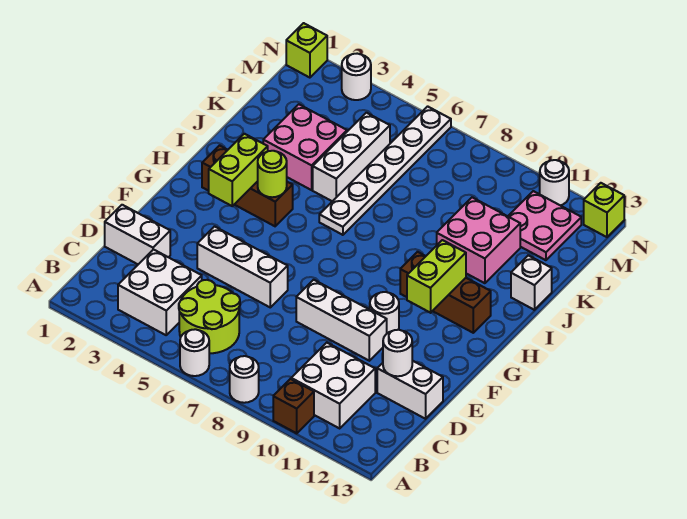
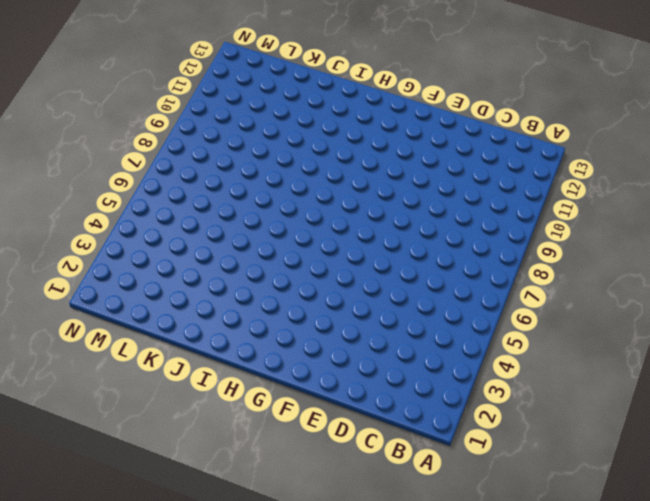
none -> white round brick A6 level 1
none -> white round brick A8 level 1
none -> brown brick A10 level 1

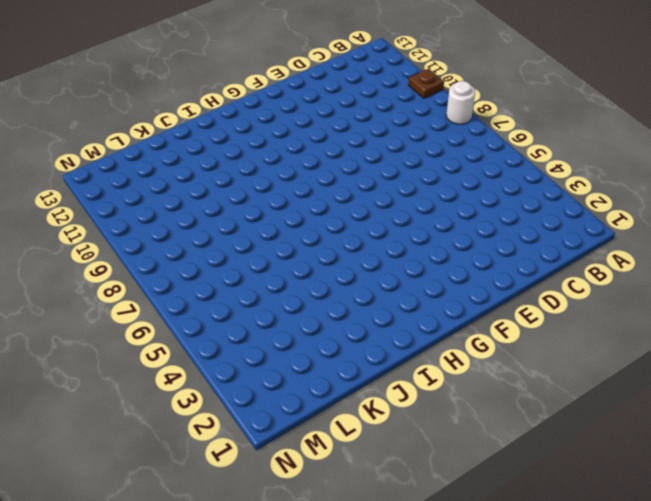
brown plate A10 level 1 -> brown brick A10 level 1
none -> white round brick A6 level 1
none -> white brick B3:C4 level 1
none -> lime round brick B5:C6 level 1

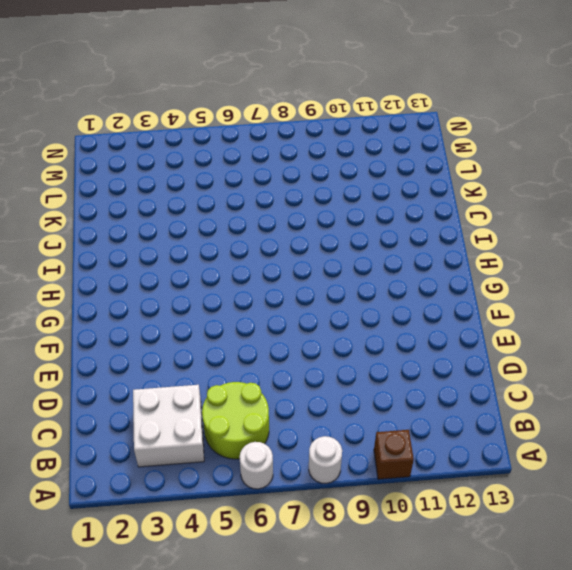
none -> white brick B10:C11 level 1
none -> white brick D1:D2 level 1
none -> white brick D12:D13 level 1

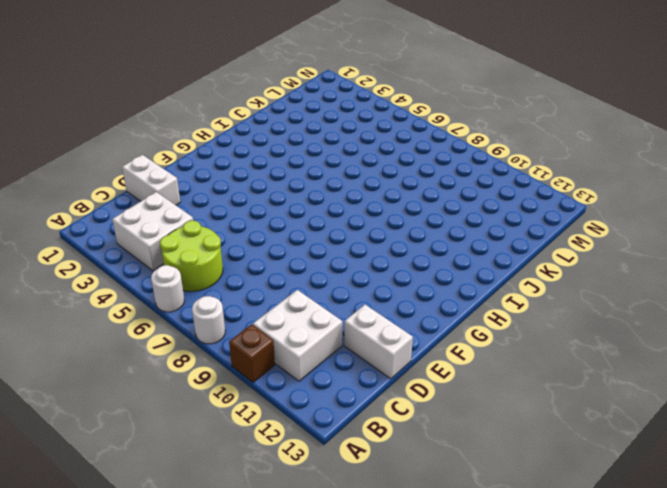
none -> white brick E4:E6 level 1
none -> white brick E8:E10 level 1
none -> white round brick F10 level 1

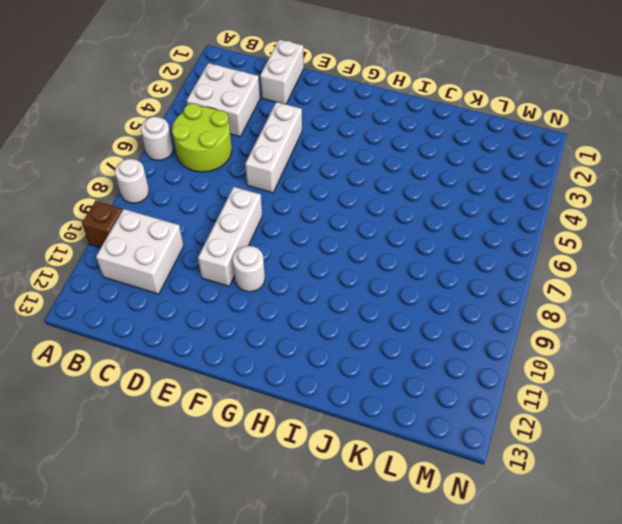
none -> white brick D12:D13 level 1
none -> brown brick H2:H4 level 1
none -> brown brick H10:H12 level 1

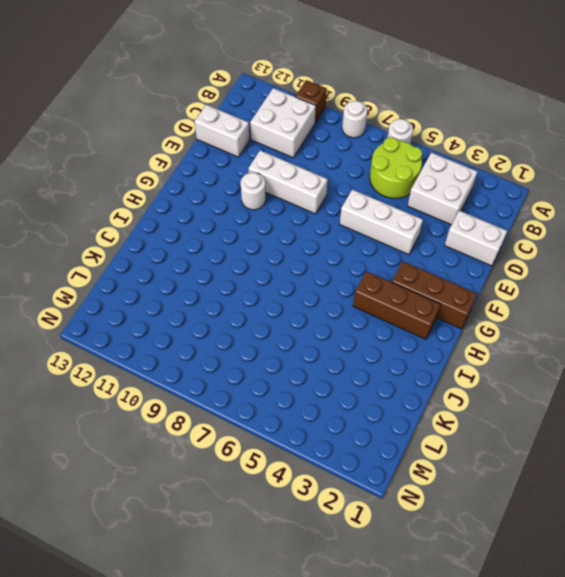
brown brick G1:G3 level 1 -> brown brick H10:H12 level 1
none -> white plate I6:N6 level 1
none -> pink brick J3:K4 level 1
none -> white brick J5:L5 level 1

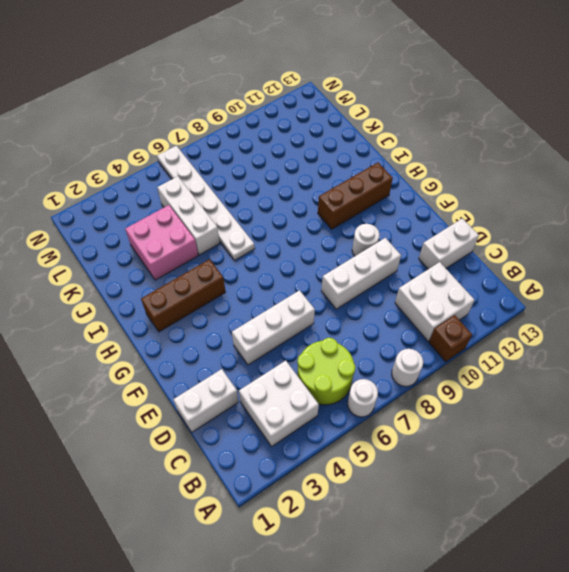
none -> pink brick J10:K11 level 1
none -> white brick J13 level 1
none -> pink plate L11:M12 level 1

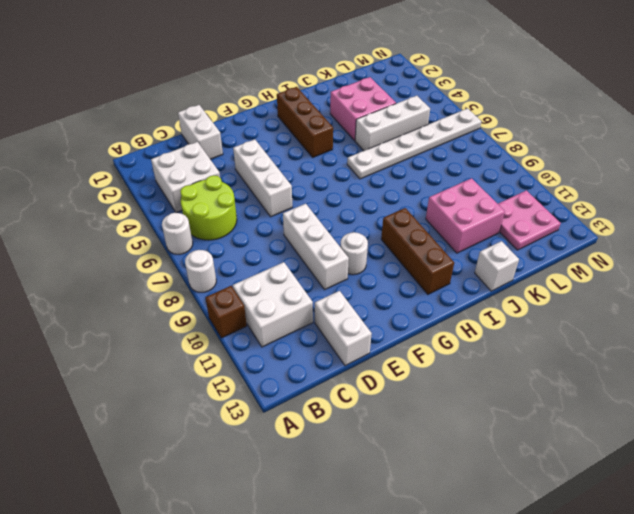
none -> lime brick N1 level 1
none -> white round brick N3 level 1
none -> white round brick N11 level 1

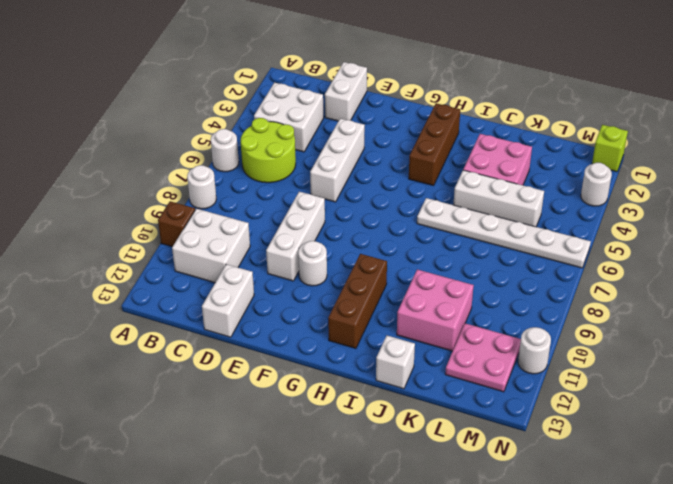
none -> lime brick N13 level 1
none -> white round brick D12 level 2
none -> lime brick G3:H3 level 2

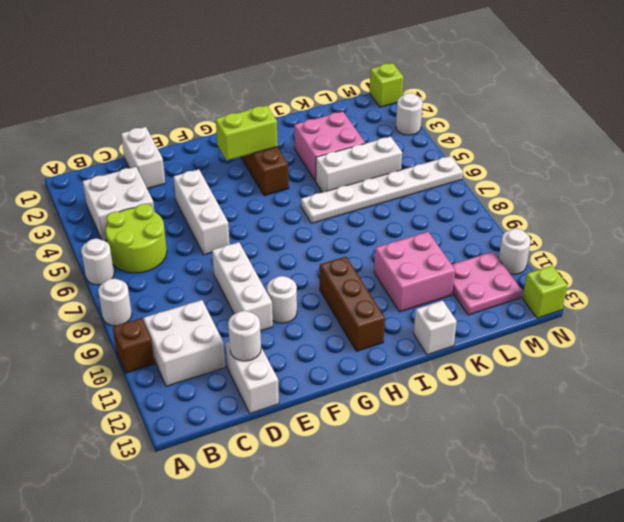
none -> lime brick G11:H11 level 2
none -> lime round brick H4 level 2

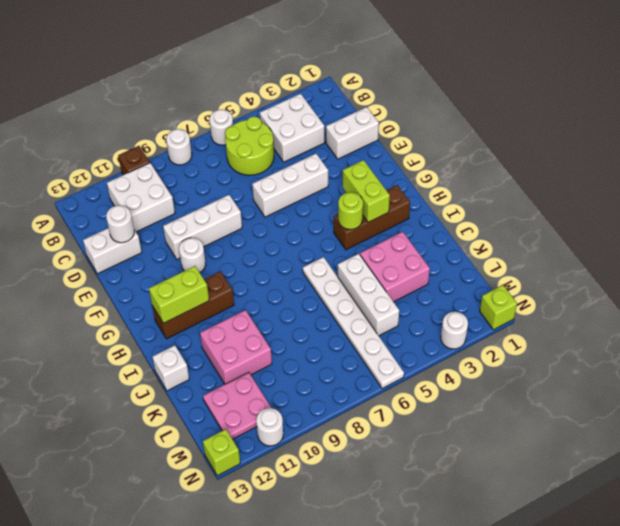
lime brick H11:H12 level 2 -> lime brick G11:H11 level 2

